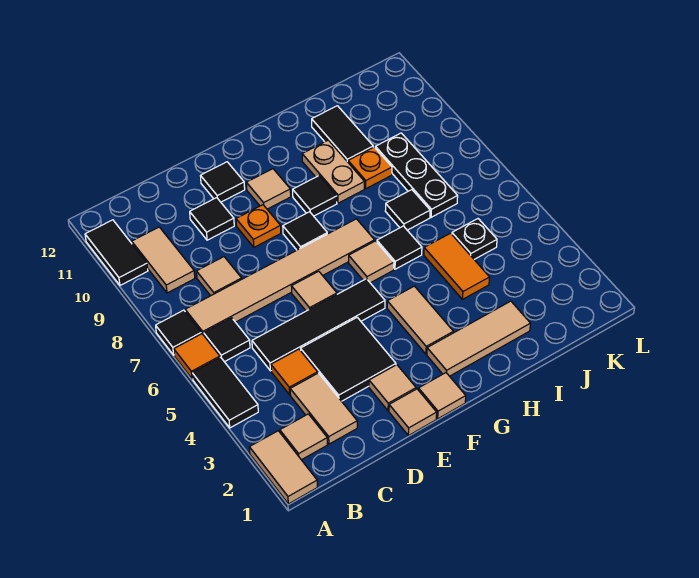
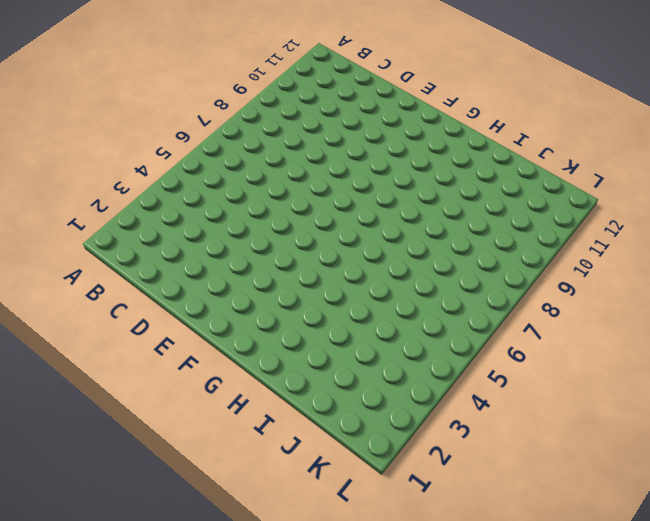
none -> tan tile A1:A2 level 1
none -> black tile A4:A5 level 1
none -> orange tile A6 level 1
none -> black tile A7 level 1

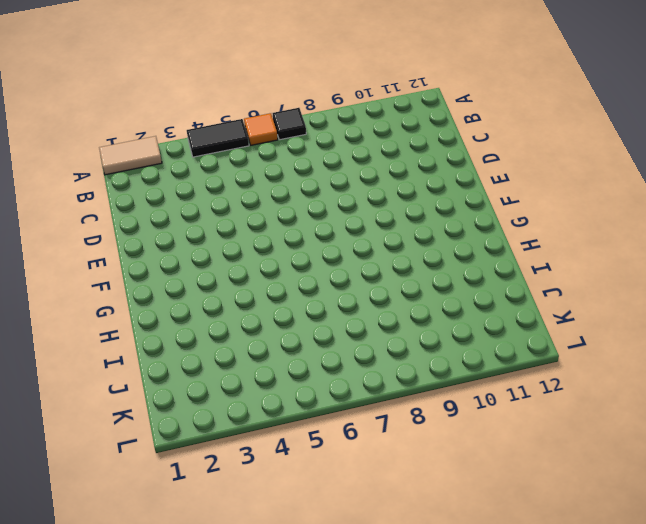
none -> black tile A10:A11 level 1
none -> tan tile B2 level 1
none -> black tile B6 level 1
none -> tan tile B7:G7 level 1

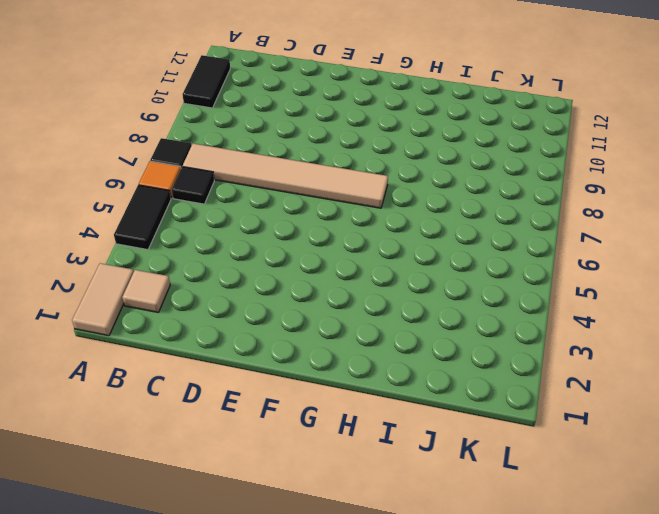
none -> tan tile B9:B10 level 1
none -> tan tile C2:C3 level 1
none -> orange tile C4 level 1
none -> black tile C5:F5 level 1

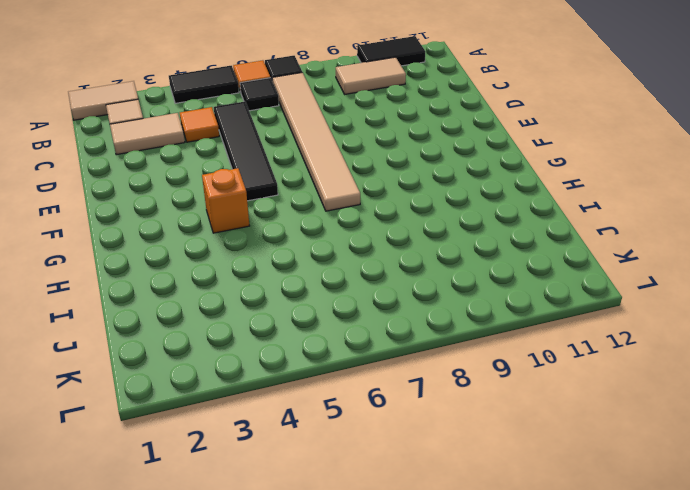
orange brick G4 level 1 -> tan tile G3:G4 level 1
none -> tan tile C8 level 1
none -> black tile D3:E4 level 1
none -> black tile D10 level 1
none -> tan tile E1 level 1

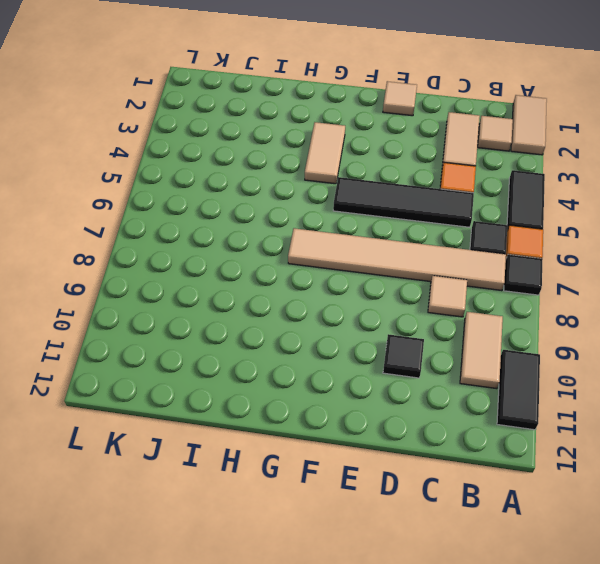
none -> black tile D3:E4 level 1
none -> tan tile E2 level 1
none -> tan tile E6 level 1
none -> orange plate E9 level 1

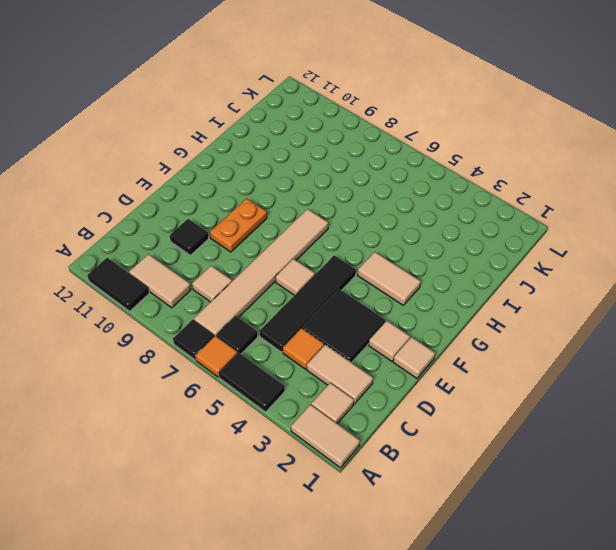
orange plate E9:F9 level 1 -> orange plate E9 level 1
none -> black tile E11 level 1
none -> tan tile F1 level 1
none -> black tile F8 level 1
none -> tan tile F10 level 1

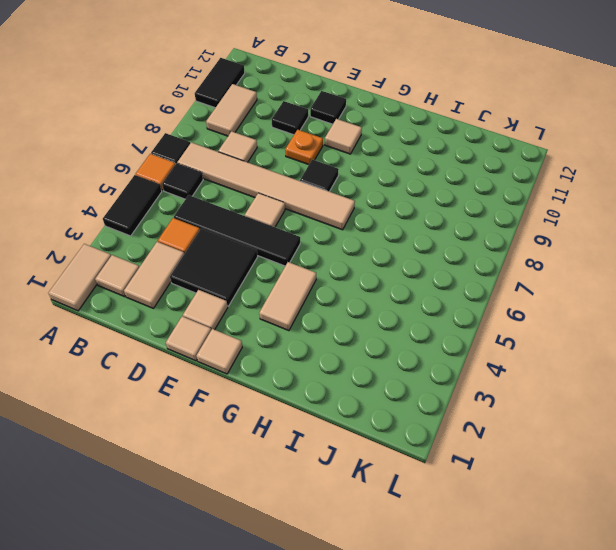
none -> tan tile G2:I2 level 1
none -> tan tile G6 level 1
none -> black tile G9 level 1
none -> black tile H6 level 1

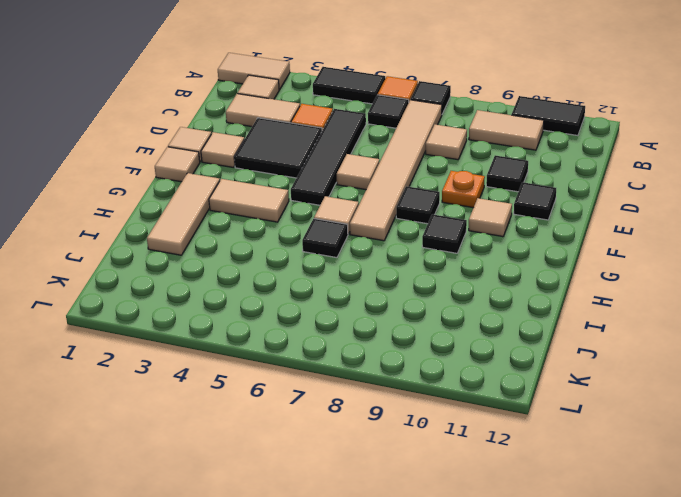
none -> tan plate H9:H10 level 1
none -> orange tile I4:I5 level 1
none -> black tile I7 level 1
none -> orange plate I9 level 1

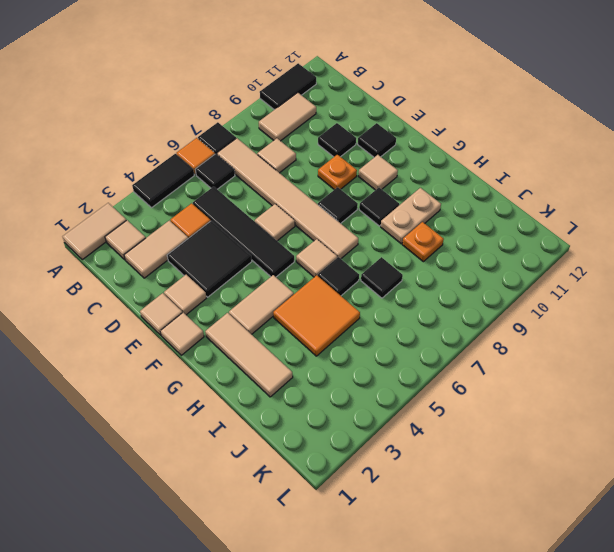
orange tile H4:I5 level 1 -> orange tile I4:I5 level 1
none -> black tile I10:I11 level 1
none -> black plate J5 level 1
none -> black plate J7:J9 level 1

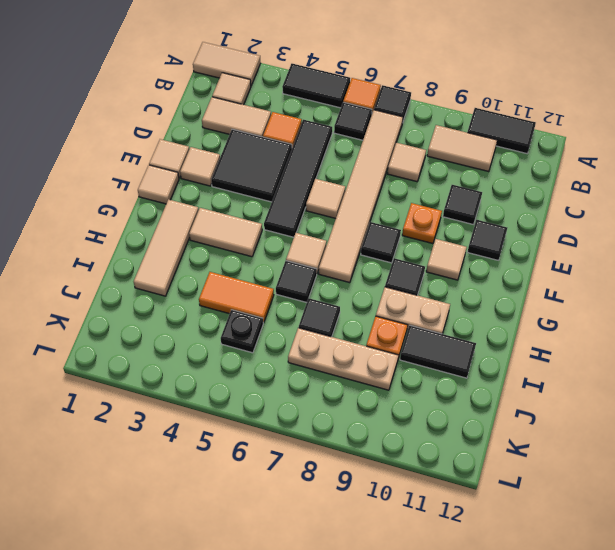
tan plate J7:J9 level 1 -> black plate J7:J9 level 1

